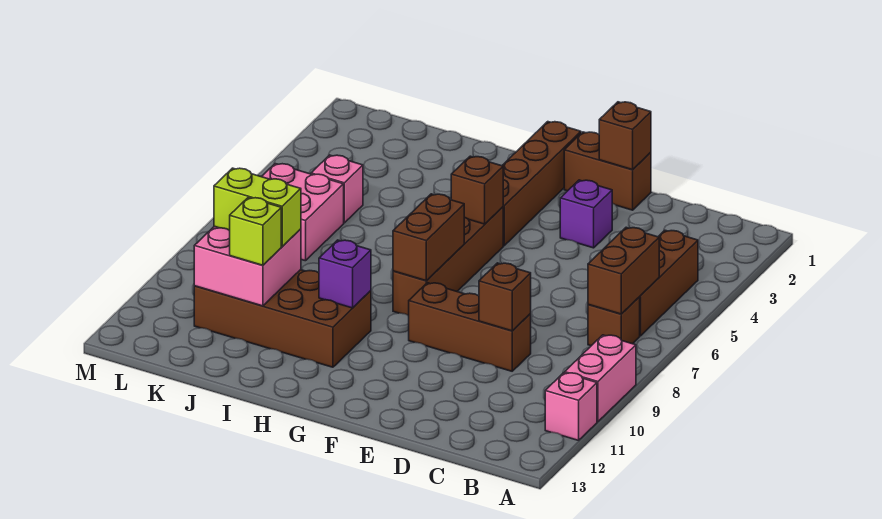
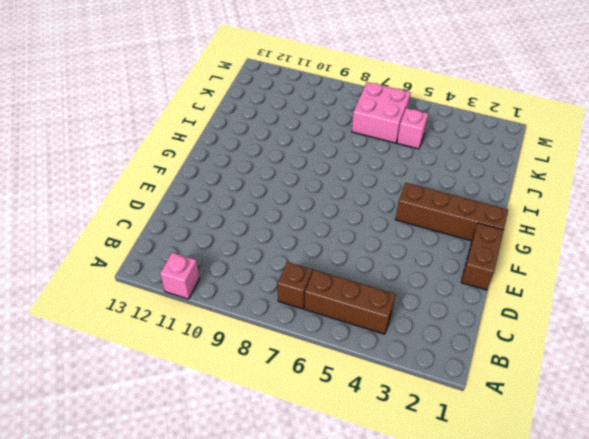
none -> pink brick A9:A10 level 1
none -> brown brick D9:F9 level 1
none -> purple brick E3 level 1

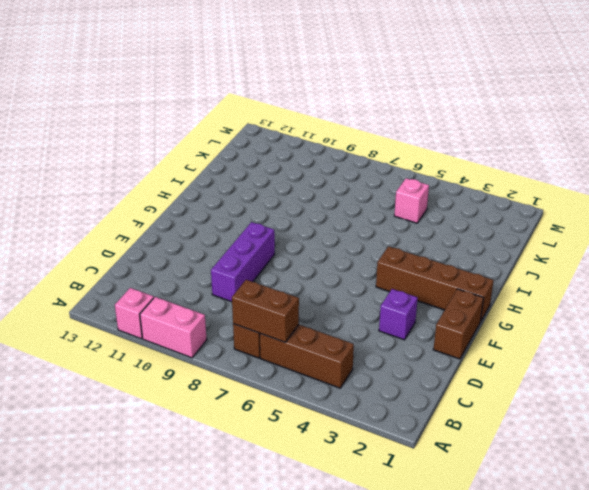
purple brick D9:F9 level 1 -> brown brick D9:F9 level 1
none -> brown brick G5:G8 level 1
none -> brown brick H10:K11 level 1
none -> pink brick K6:L7 level 1

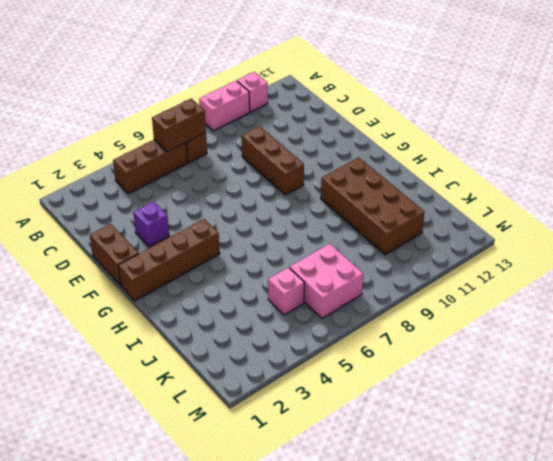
none -> brown brick G5:G8 level 1
none -> brown brick D9 level 2
none -> brown brick E1 level 2

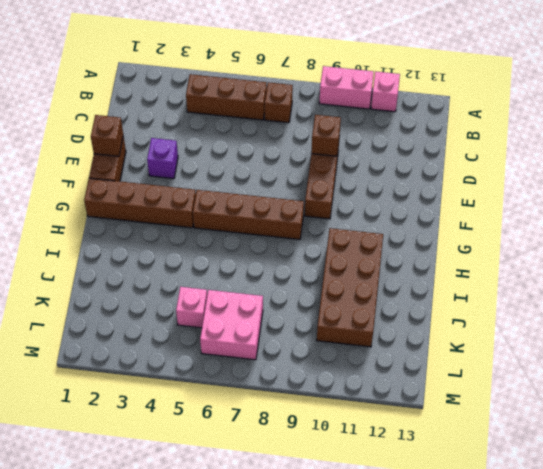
none -> brown brick B6:B7 level 2
none -> brown brick G5 level 2
none -> brown brick G7:G8 level 2

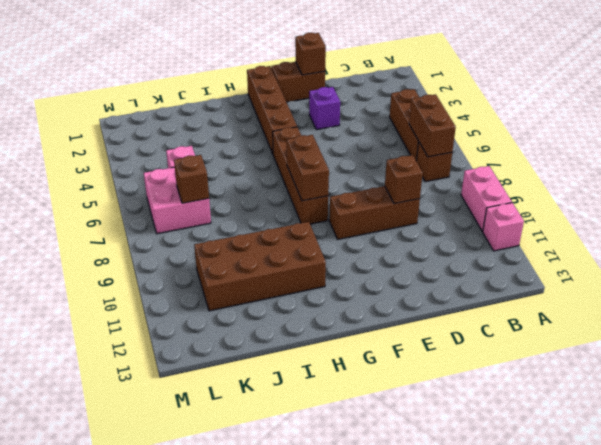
brown brick K7 level 2 -> brown brick G5 level 2
none -> purple brick H10 level 2
none -> pink brick J10:K11 level 2
none -> lime brick J10:K10 level 3

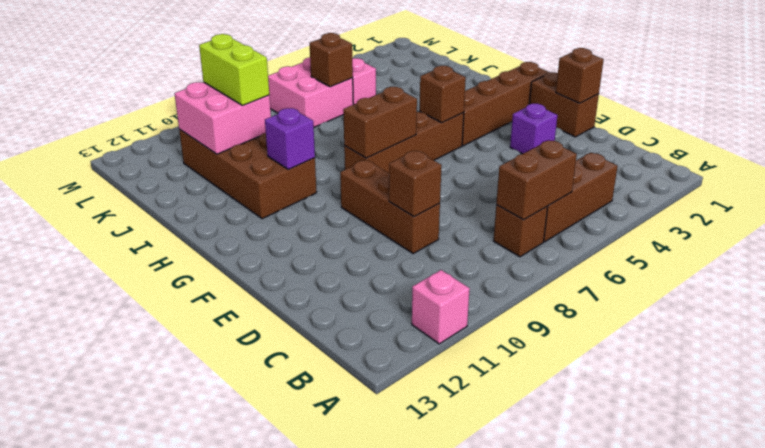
brown brick K6 level 2 -> none
none -> pink brick A9:A10 level 1
none -> lime brick J11 level 3

